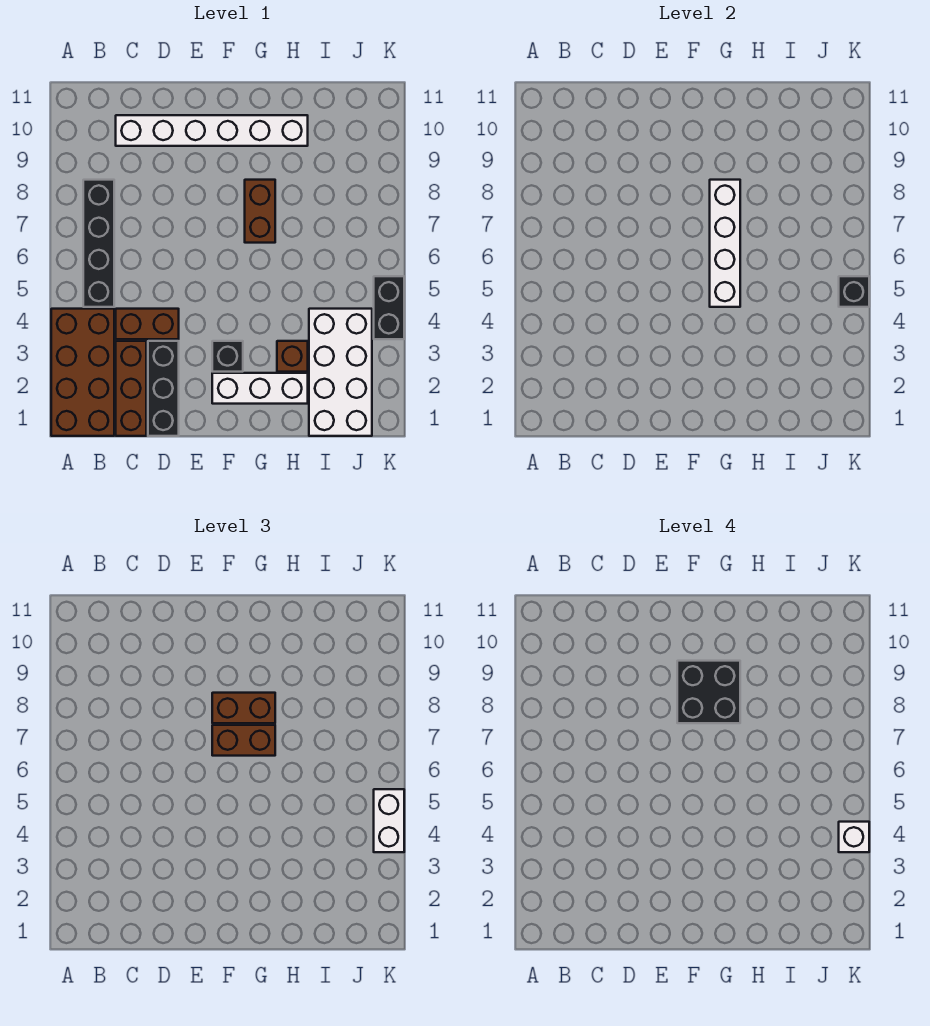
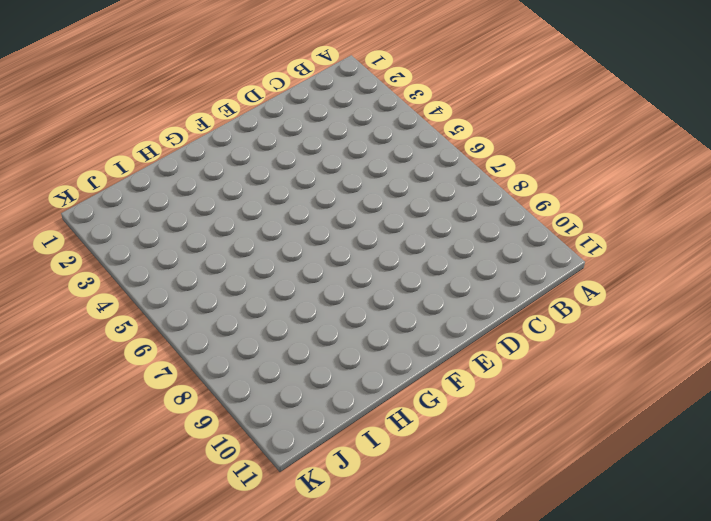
none -> brown brick A1:B4 level 1
none -> black brick B5:B8 level 1
none -> brown brick C1:C3 level 1

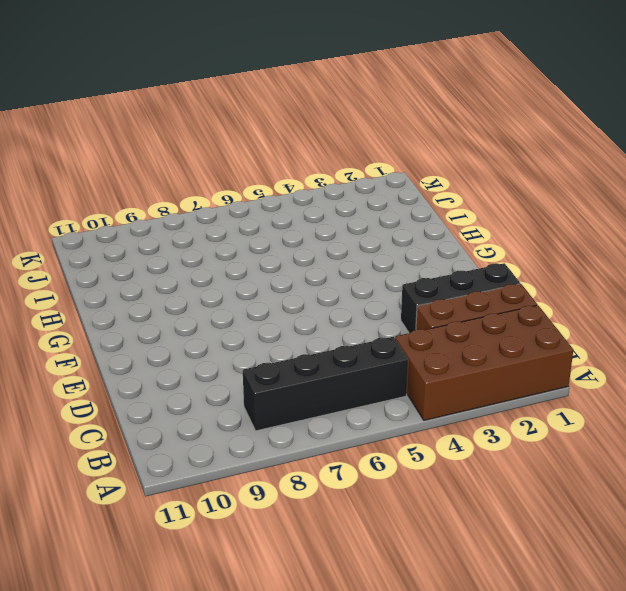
none -> brown brick C4:D4 level 1
none -> white brick C10:H10 level 1
none -> white brick F2:H2 level 1

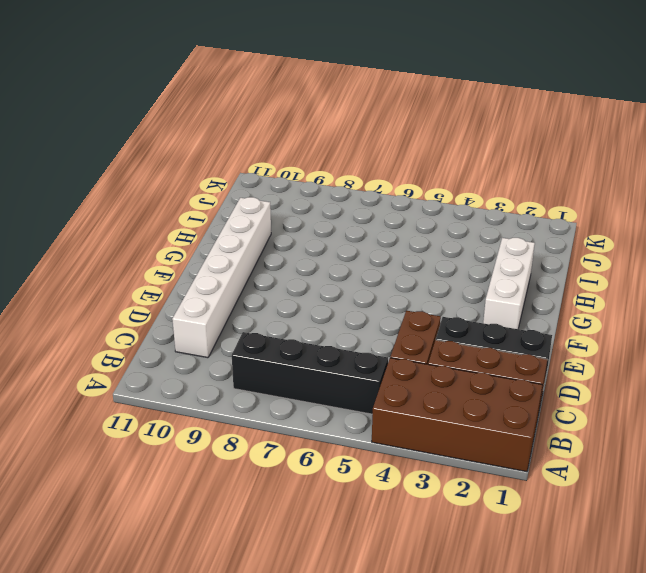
none -> black brick F3 level 1
none -> brown brick G7:G8 level 1
none -> brown brick H3 level 1

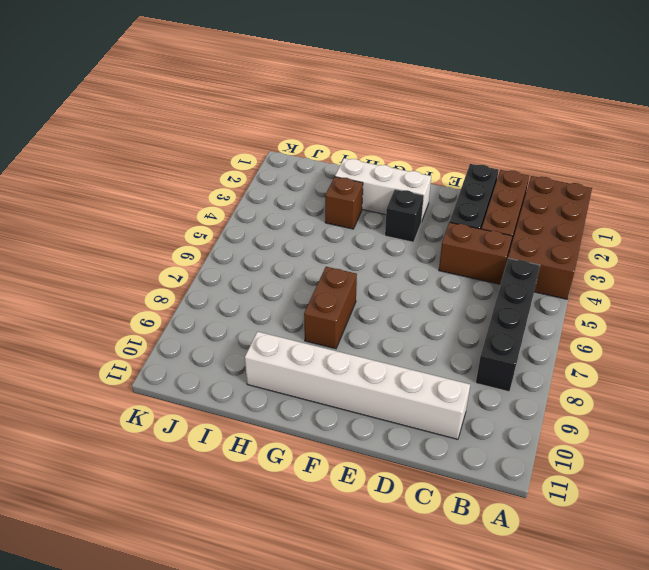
none -> white brick I1:J4 level 1
none -> black brick K4:K5 level 1
none -> white brick G5:G8 level 2

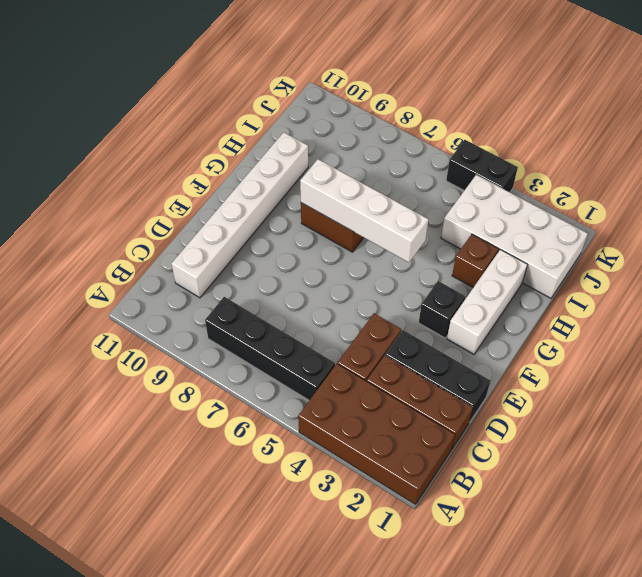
none -> black brick K5 level 2
none -> brown brick F7:G7 level 3
none -> brown brick F8:G8 level 3

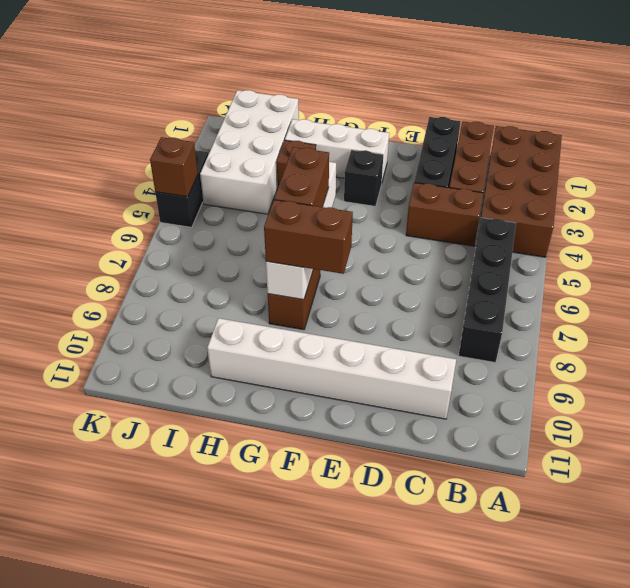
brown brick G6:G7 level 3 -> brown brick F7:G7 level 3
brown brick K5 level 2 -> black brick K5 level 2
none -> white brick K4:K5 level 3
none -> black brick F8:G9 level 4
none -> white brick K4 level 4

